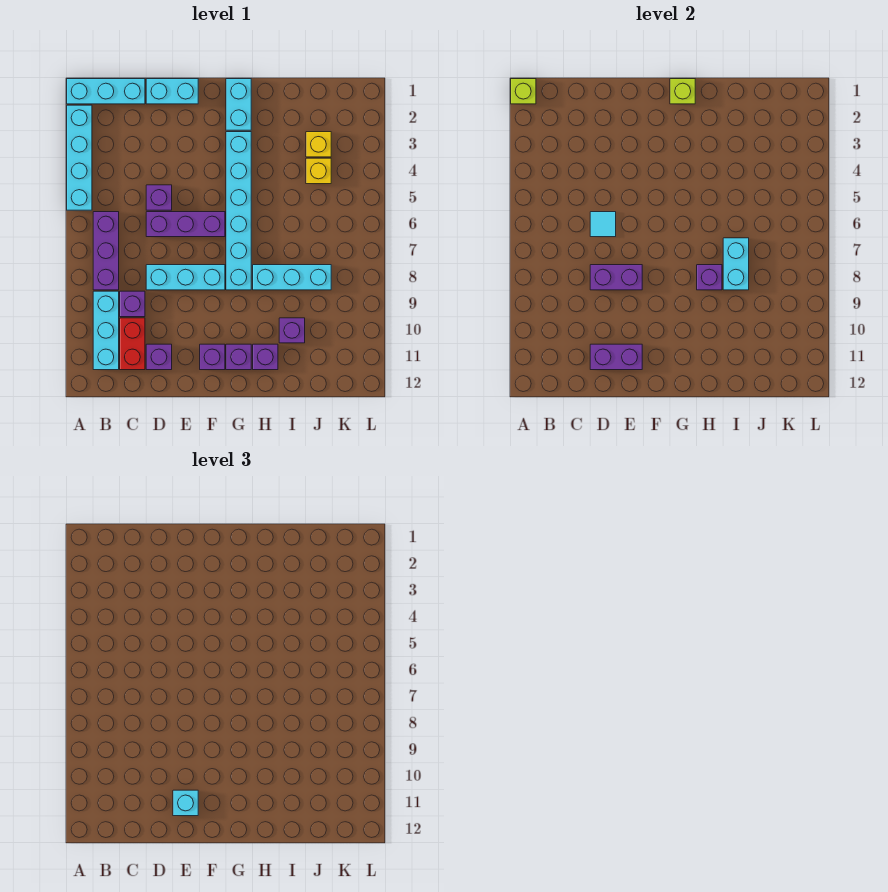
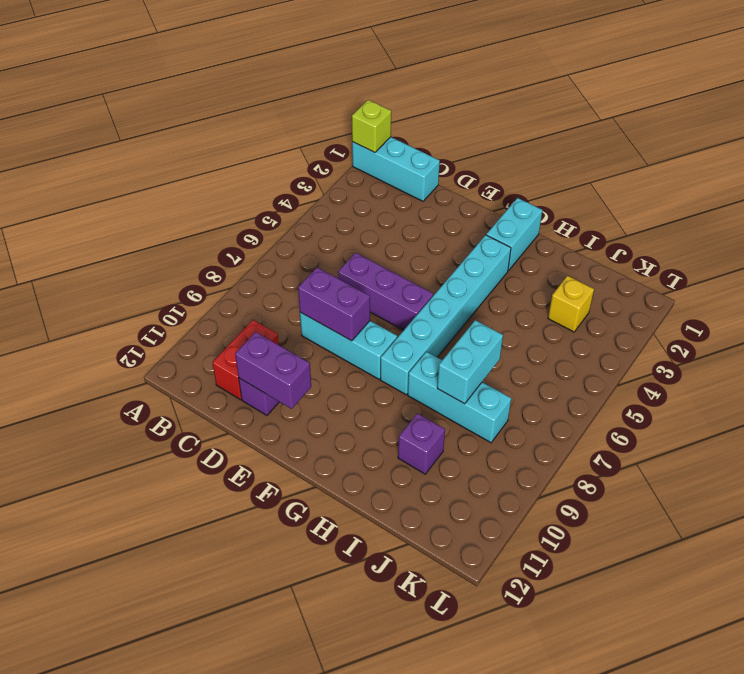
none -> cyan brick A2:A5 level 1
none -> purple brick B6:B8 level 1
none -> cyan brick B9:B11 level 1

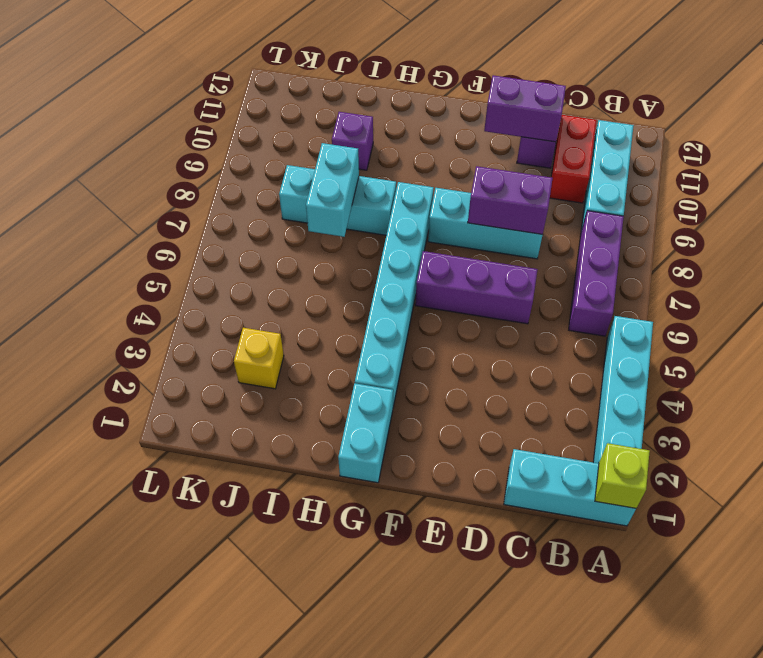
none -> purple brick C9 level 1
none -> cyan brick D1:E1 level 1
none -> purple brick D5 level 1

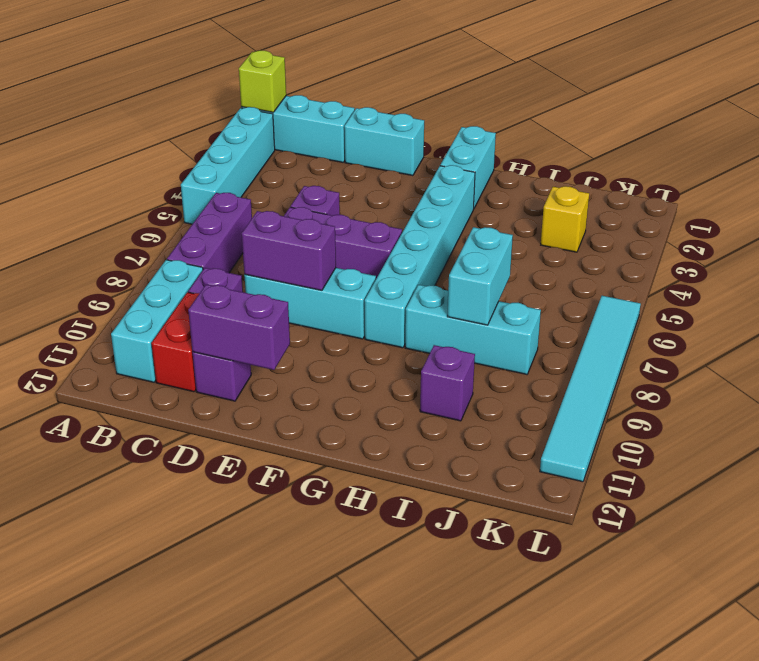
cyan tile L6:L11 level 1 -> none
none -> purple brick F11 level 1
none -> purple brick G11 level 1
none -> purple brick H11 level 1

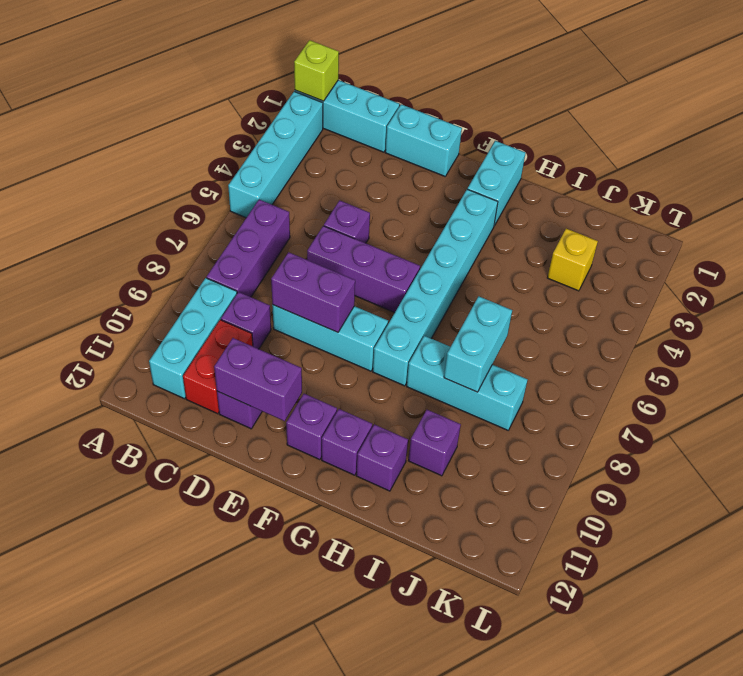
none -> yellow brick J4 level 1
none -> cyan tile D6 level 2
none -> lime brick G1 level 2

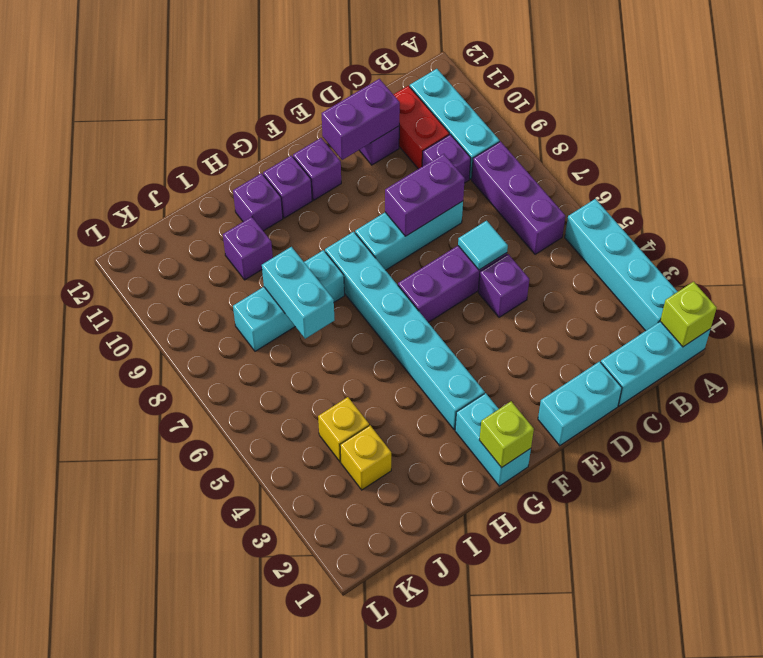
none -> purple brick H8 level 2
none -> cyan brick E11 level 3

